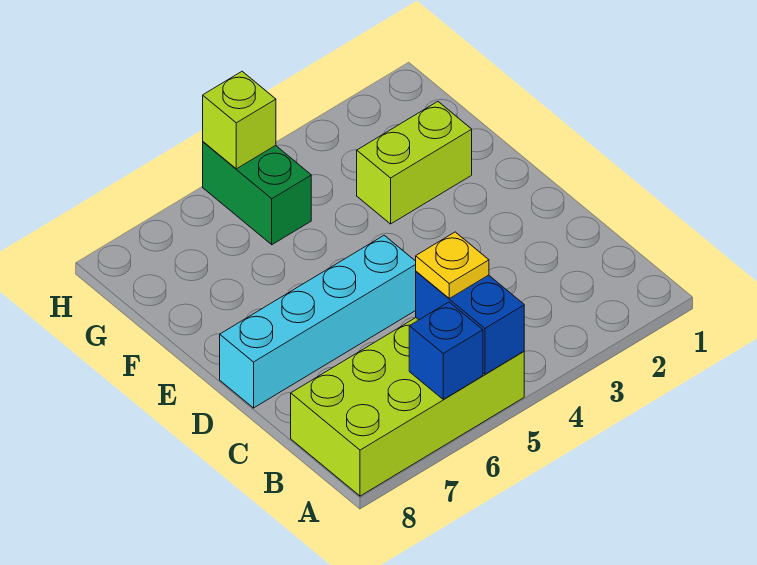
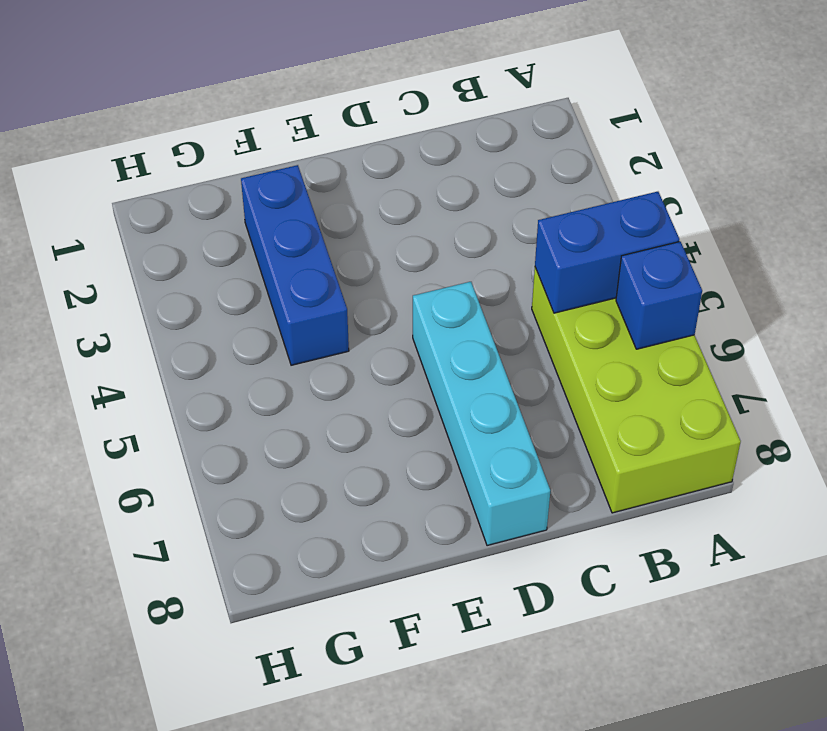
blue brick F2:F4 level 1 -> lime brick F2:F3 level 1
none -> green brick G5:H5 level 1
none -> lime brick H5 level 2

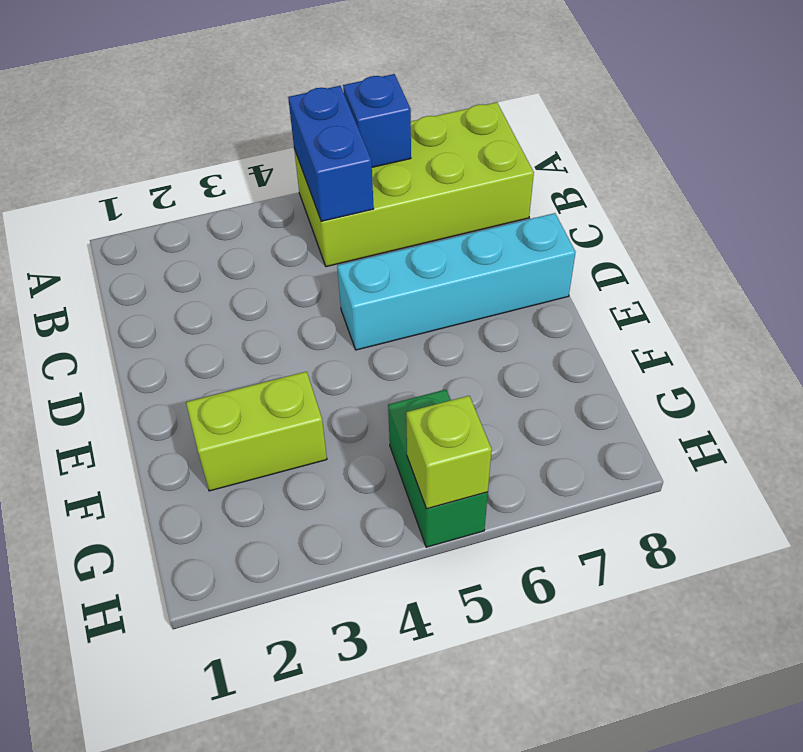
none -> yellow plate B5 level 3

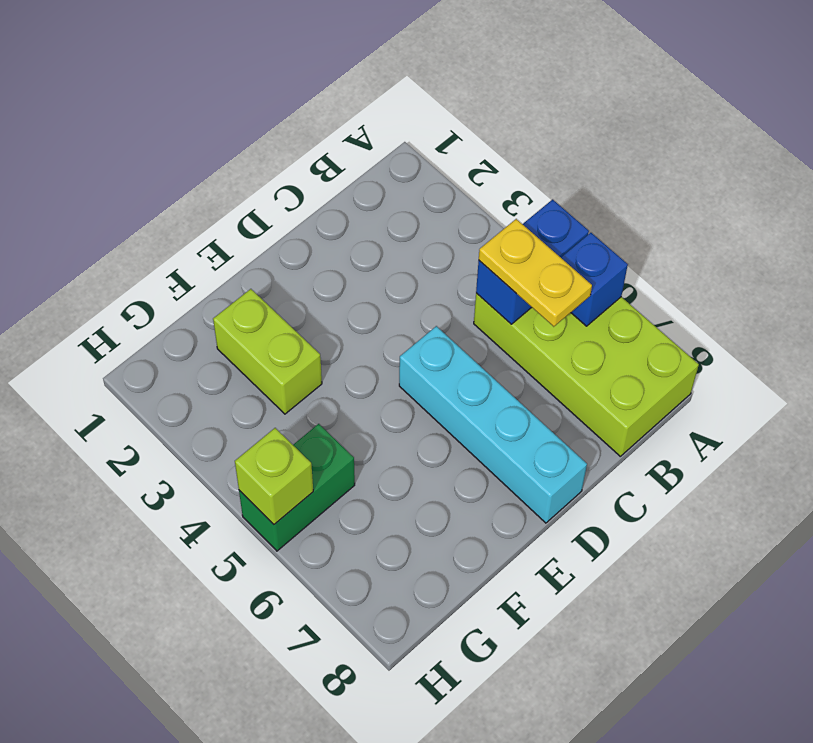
yellow plate B5:B6 level 3 -> yellow plate B5 level 3

